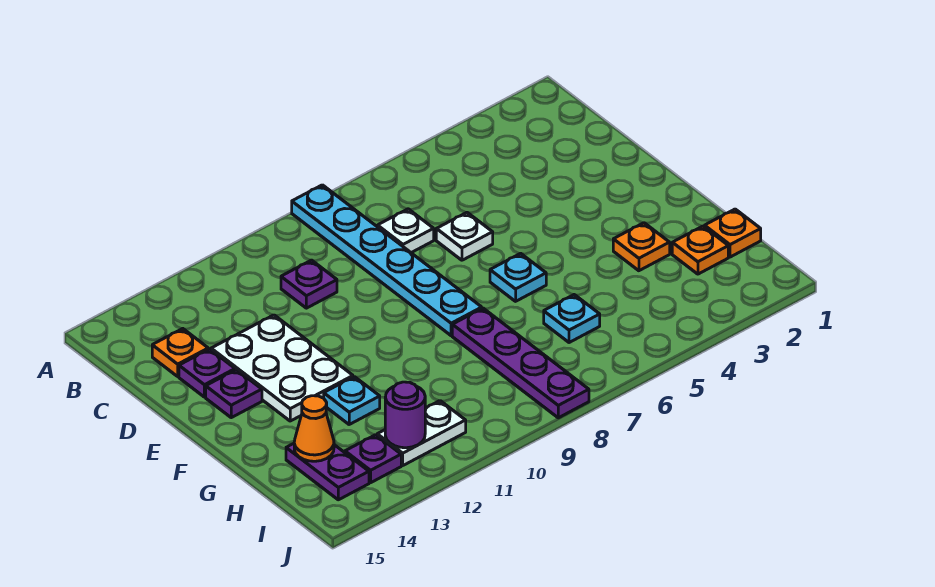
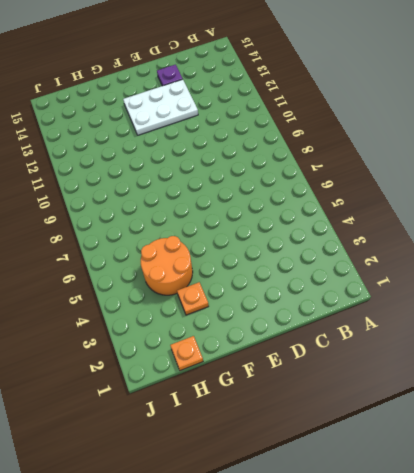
orange round brick G4:H5 level 1 -> none
none -> cyan plate A8:F8 level 1
none -> white plate C7 level 1
none -> purple plate C10 level 1

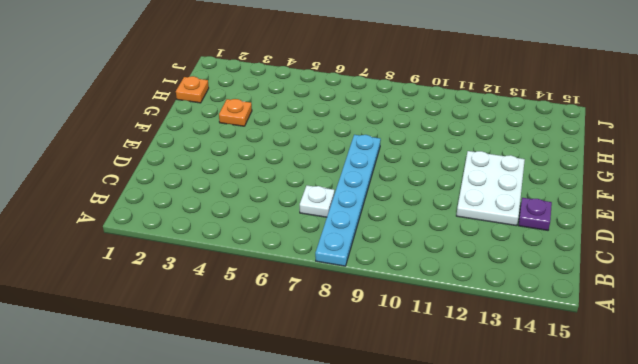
none -> purple plate C10 level 1
none -> orange plate C14 level 1
none -> white plate D6 level 1

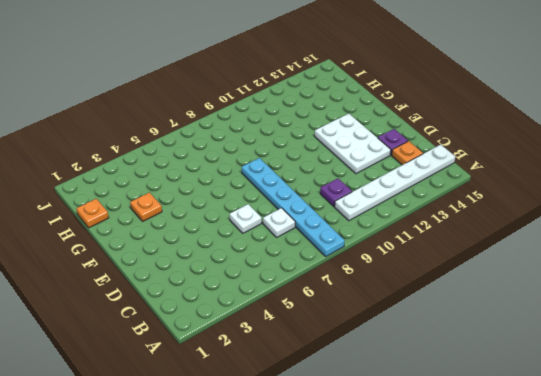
white plate B10:B15 level 1 -> none
none -> purple plate E14 level 1
none -> cyan plate F6 level 1
none -> purple plate G8:J8 level 1

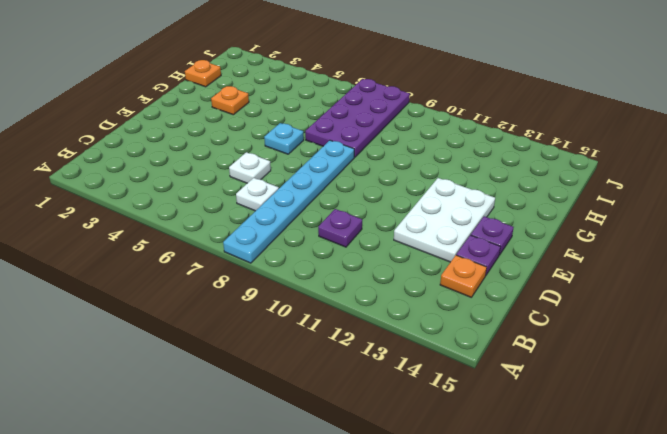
purple plate G7:J8 level 1 -> purple plate G8:J8 level 1
none -> cyan plate G12 level 1
none -> orange plate H2 level 1
none -> cyan plate H6 level 1

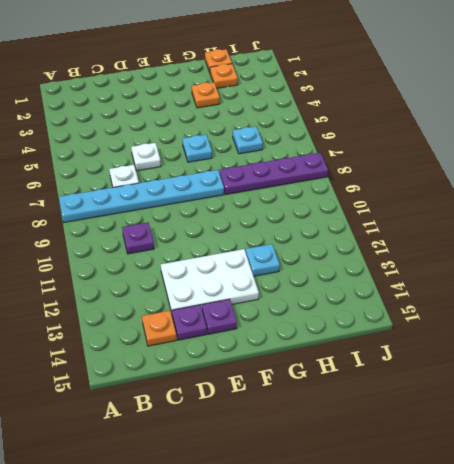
none -> purple plate H14:I14 level 1
none -> white plate I11:I12 level 1
none -> purple plate I13 level 1

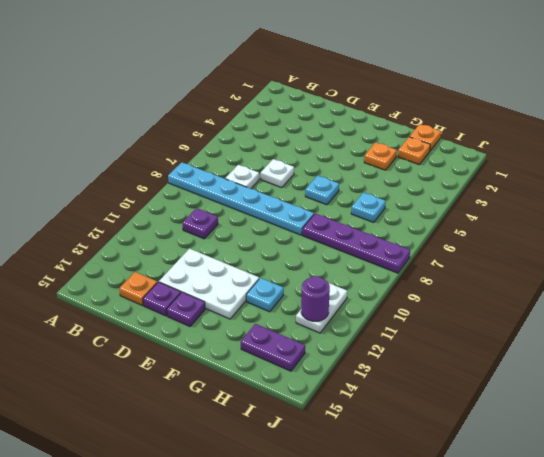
none -> purple plate I13 level 1
none -> orange cone H14 level 2

